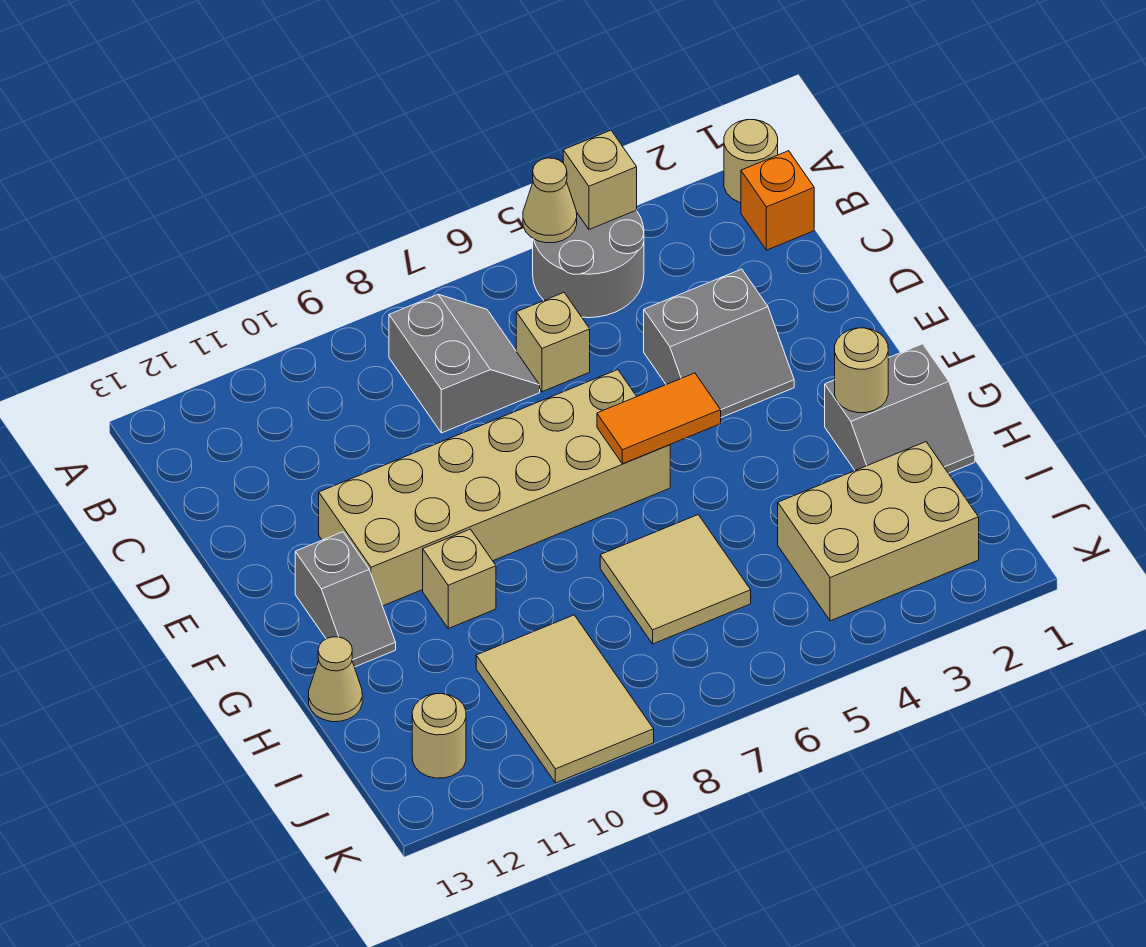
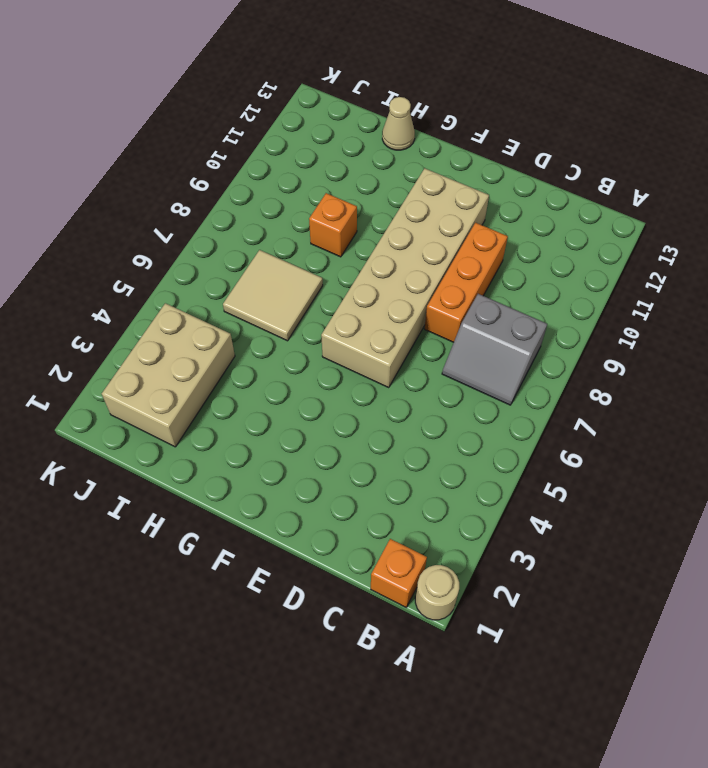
orange brick D8:D10 level 1 -> none
orange brick H9 level 1 -> none
none -> grey round brick A4:B5 level 1
none -> tan brick C6 level 1
none -> grey slope D3:E4 level 1 top D

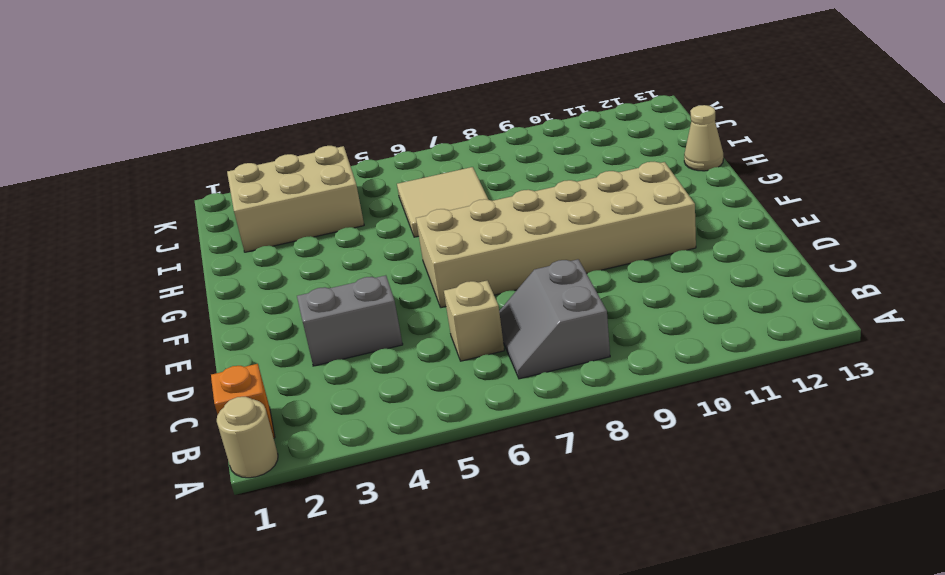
none -> grey round brick A4:B5 level 1
none -> grey slope F12:G12 level 1 top F
none -> grey slope G1:H2 level 1 top G

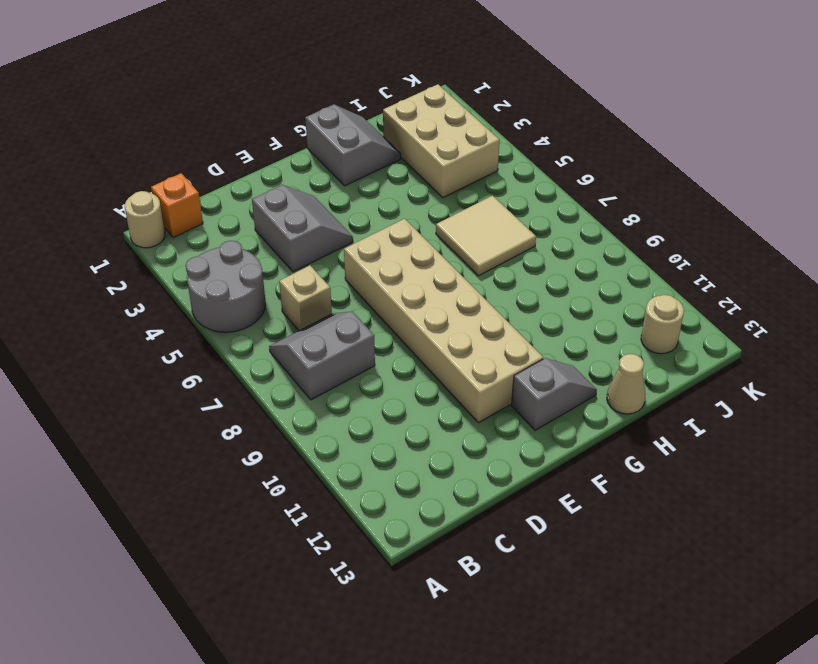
none -> tan brick G10 level 1
none -> tan tile I9:K10 level 1
none -> tan brick A4 level 2

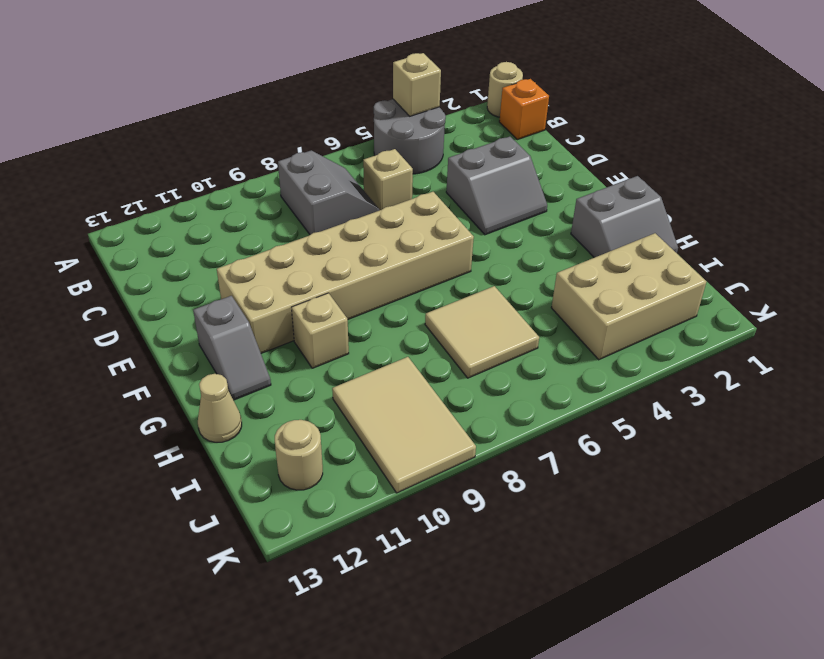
none -> tan cone A5 level 2
none -> orange tile F5:F6 level 2
none -> tan round brick G2 level 2

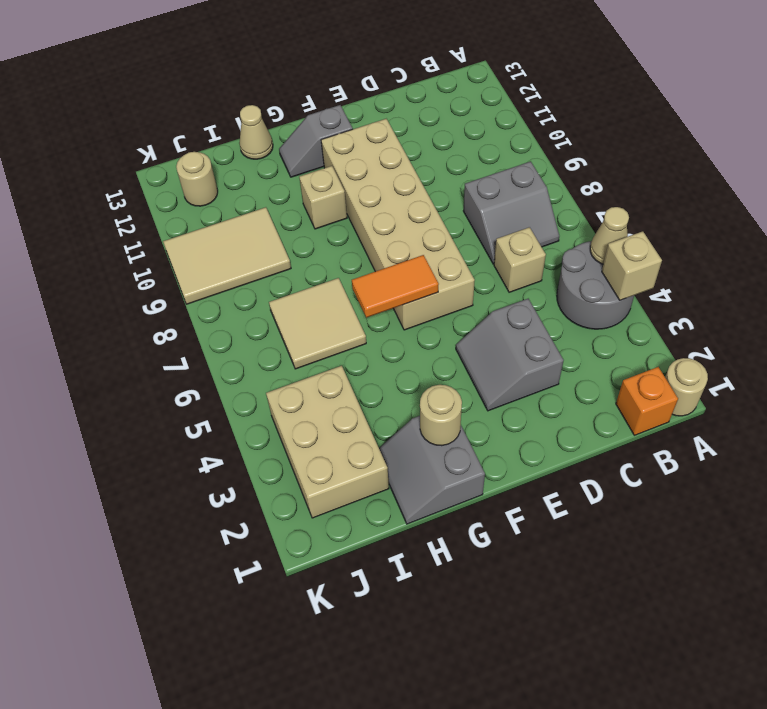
orange tile F6:G6 level 2 -> orange tile F5:F6 level 2

